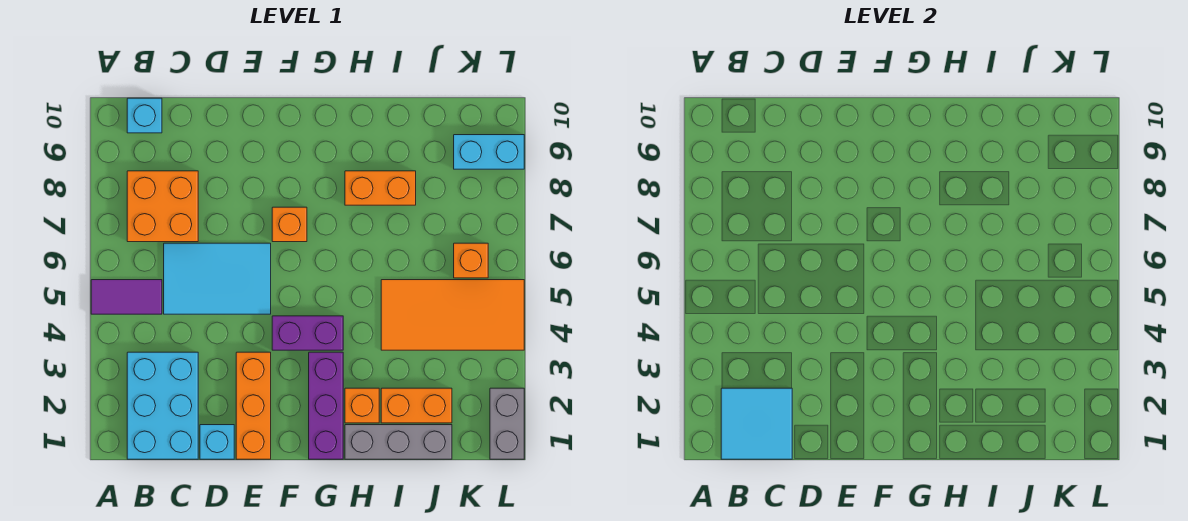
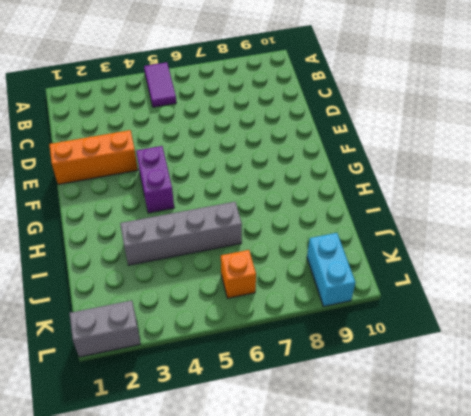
grey brick I3:I6 level 1 -> orange tile I4:L5 level 1
none -> cyan brick B1:C3 level 1
none -> orange brick B7:C8 level 1
none -> cyan brick B10 level 1

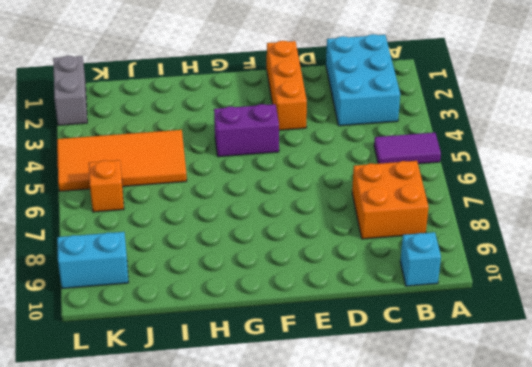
none -> cyan tile C5:E6 level 1
none -> cyan brick D1 level 1
none -> orange brick F7 level 1

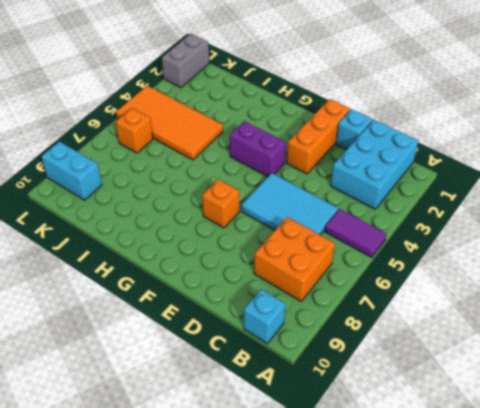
none -> purple brick G1:G3 level 1
none -> grey brick H1:J1 level 1
none -> orange brick H2 level 1

